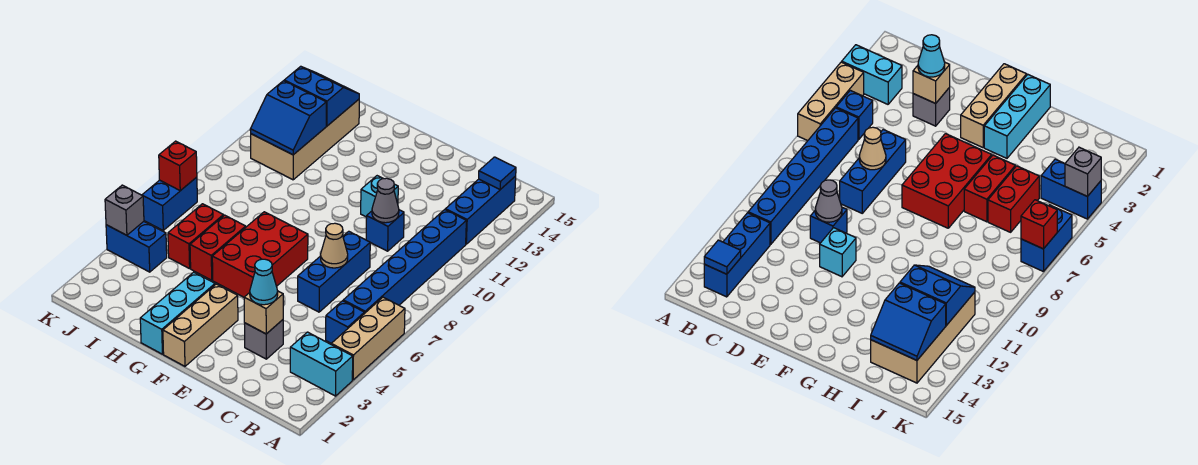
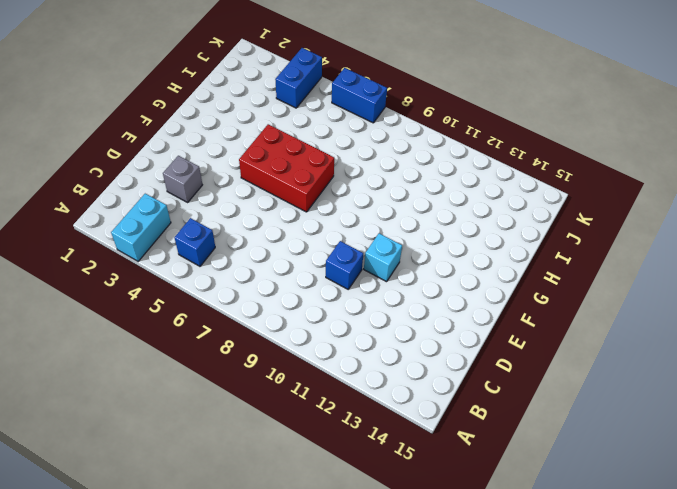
none -> tan brick A4:A6 level 1
none -> blue brick B6:B11 level 1
none -> blue brick B12:B14 level 1

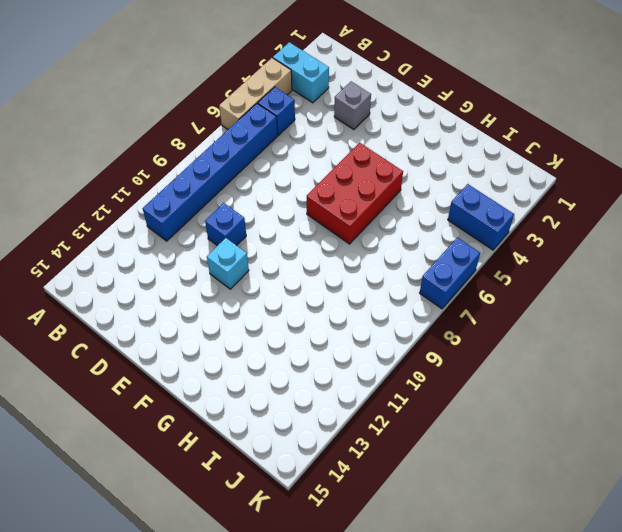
none -> blue brick B12:B14 level 1
none -> blue brick D6:D8 level 1
none -> tan brick F1:F3 level 1

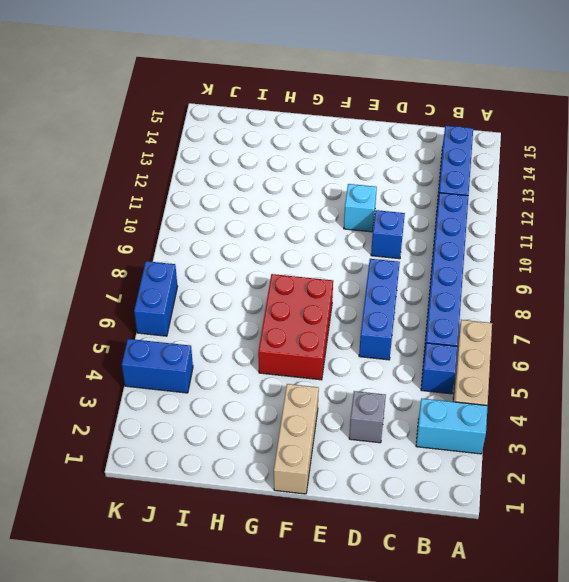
none -> cyan brick G1:G3 level 1
none -> red brick H5:H6 level 1
none -> red brick I5:I6 level 1

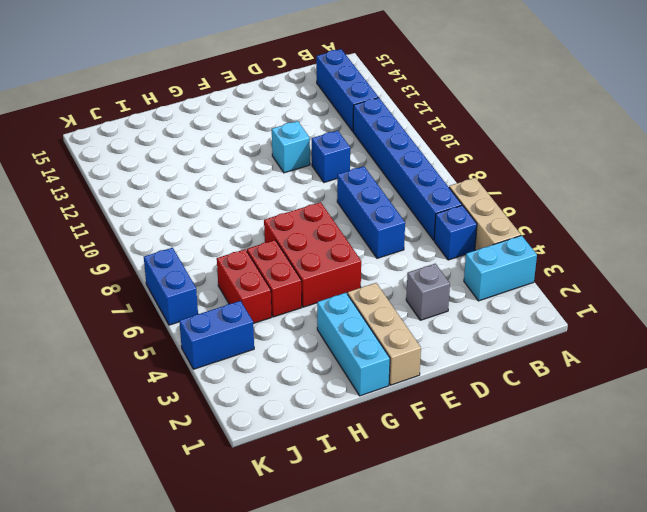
none -> tan brick I11:J14 level 1
none -> blue tile B14 level 2
none -> tan brick D3 level 2

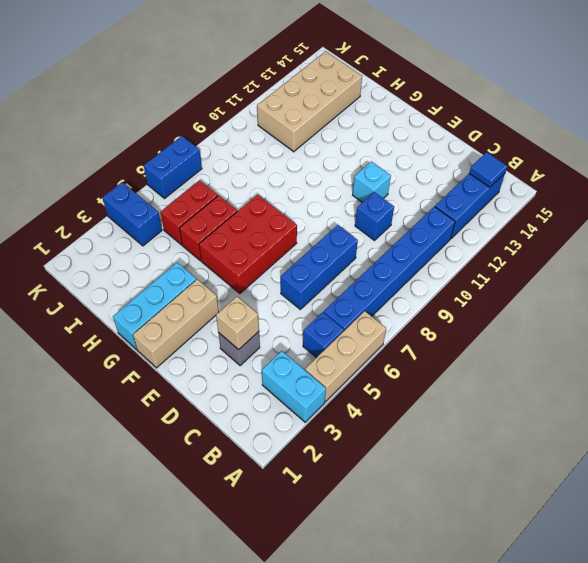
none -> tan cone D7 level 2
none -> grey cone D10 level 2
none -> blue slope I11:J12 level 2 top 12

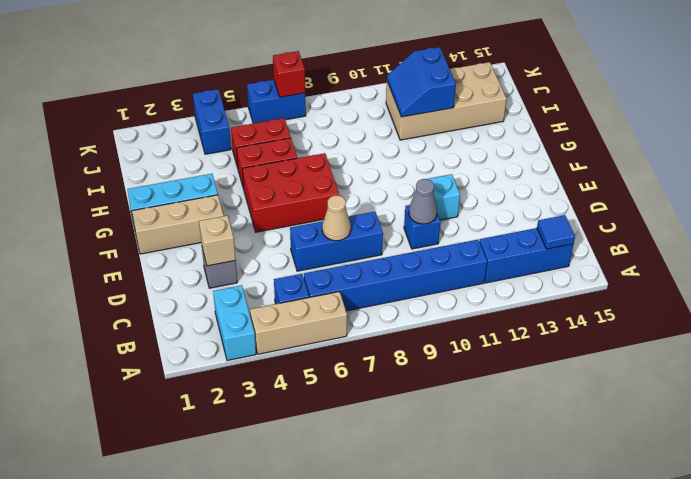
none -> blue slope I13:J14 level 2 top 13
none -> grey brick K4 level 2
none -> cyan cone D3 level 3

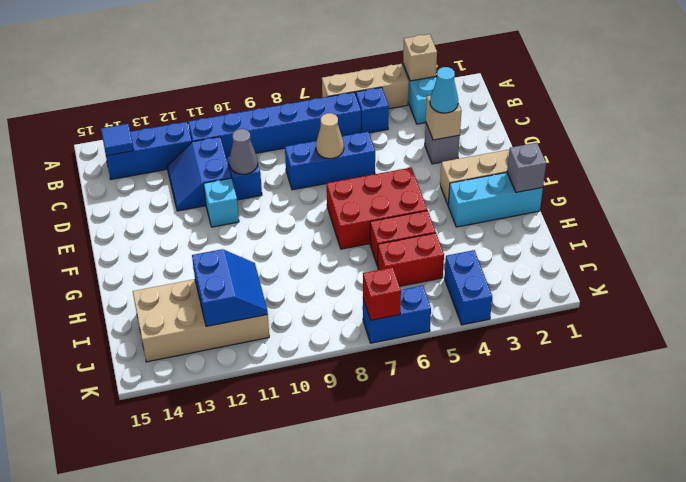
tan brick A3 level 2 -> none
blue slope C11:D12 level 1 top 11 -> blue slope I13:J14 level 2 top 13
grey brick G1 level 2 -> grey brick K4 level 2

